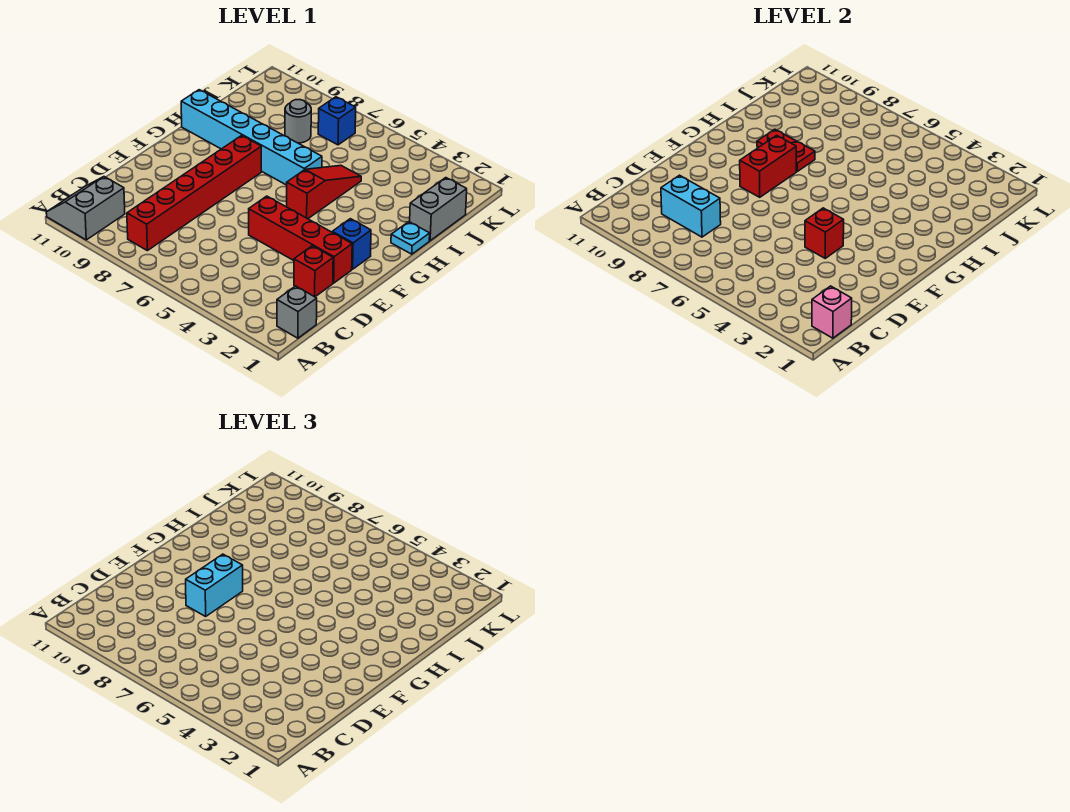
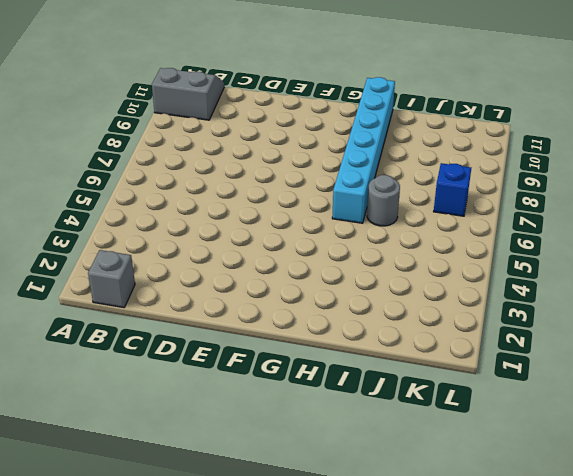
grey round brick I6 level 1 -> grey round brick J8 level 1
none -> red brick B8:G8 level 1
none -> red brick D2 level 1
none -> red brick E2:E5 level 1

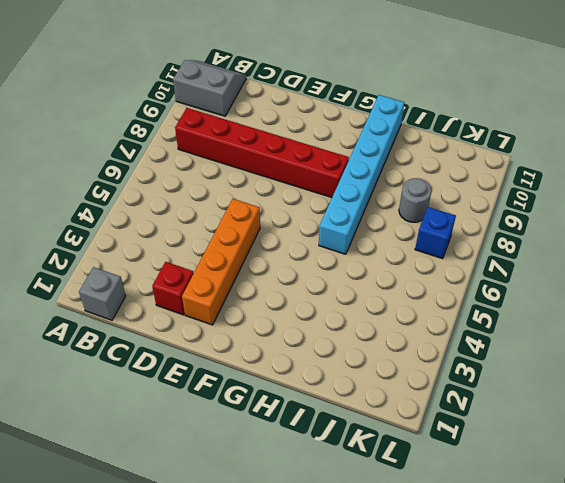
orange brick E2:E5 level 1 -> red brick E2:E5 level 1
none -> blue brick F2 level 1
none -> red slope G5:I5 level 1 top G
none -> cyan plate H1 level 1

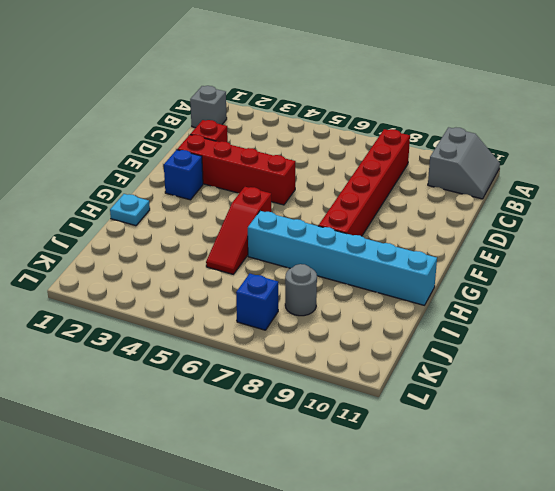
none -> grey brick I1:J1 level 1
none -> pink brick B1 level 2
none -> cyan brick C8:C9 level 2

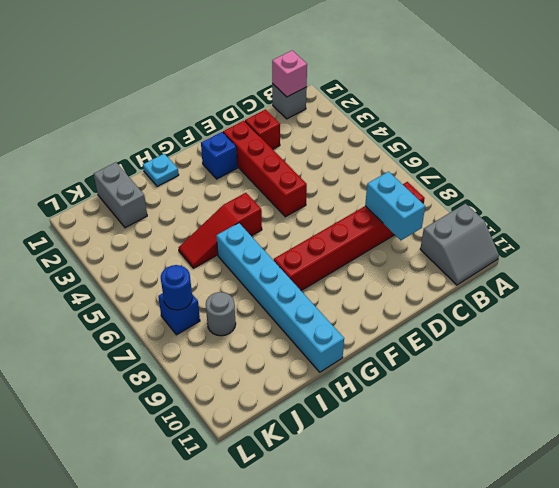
grey brick J1:J2 level 1 -> grey brick I1:J1 level 1
blue round brick K7 level 2 -> none
none -> red brick E4 level 2
none -> red brick F8:G8 level 2
none -> red plate H8:H9 level 2

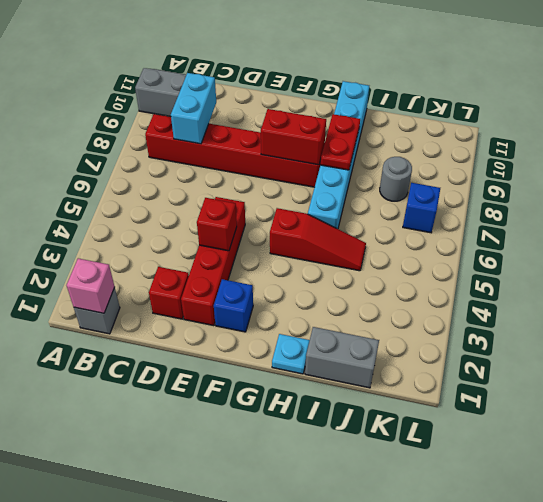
none -> cyan brick E8:F8 level 3

